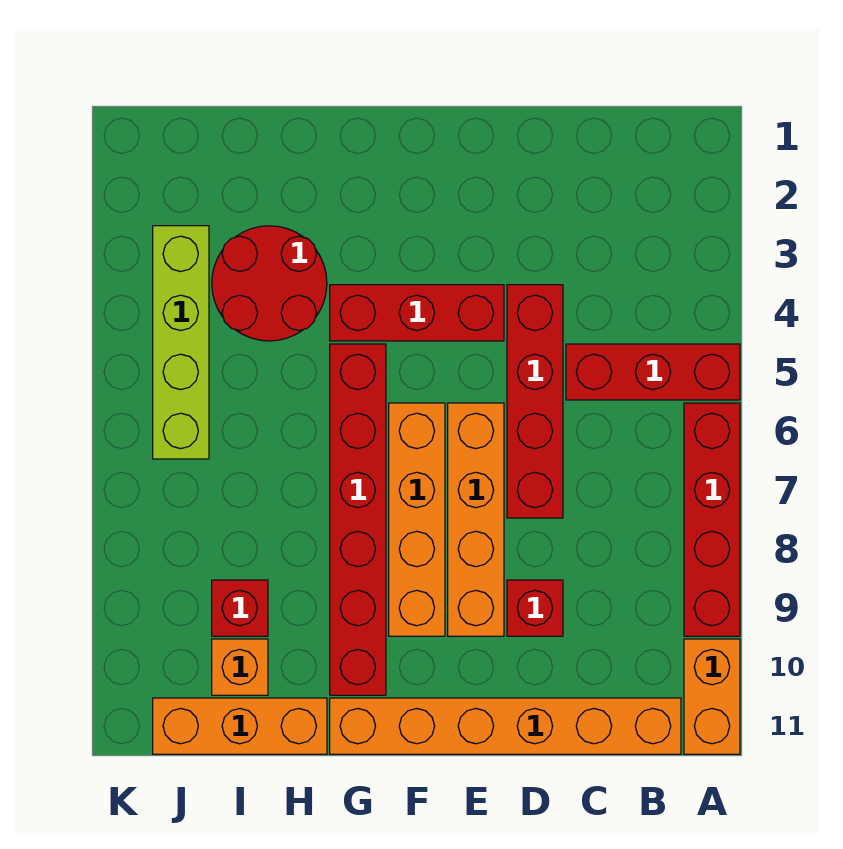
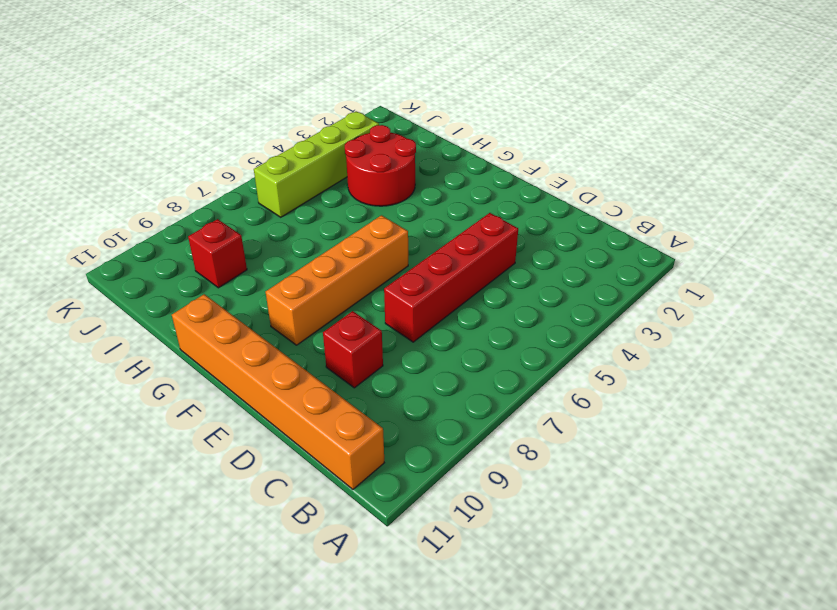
none -> red brick A5:C5 level 1
none -> red brick A6:A9 level 1
none -> orange brick A10:A11 level 1

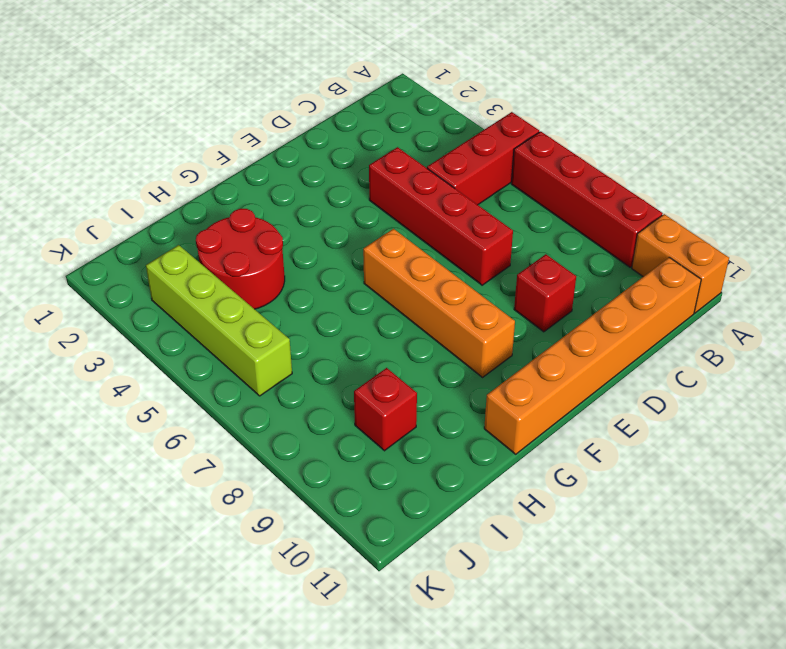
none -> red brick E4:G4 level 1
none -> orange brick E6:E9 level 1
none -> red brick G5:G10 level 1

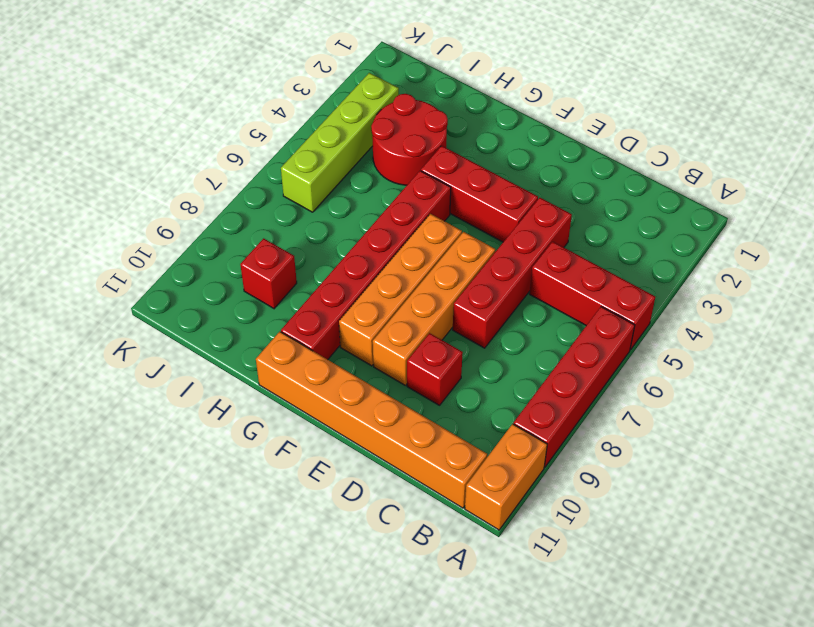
none -> orange brick H11:J11 level 1
none -> orange brick I10 level 1

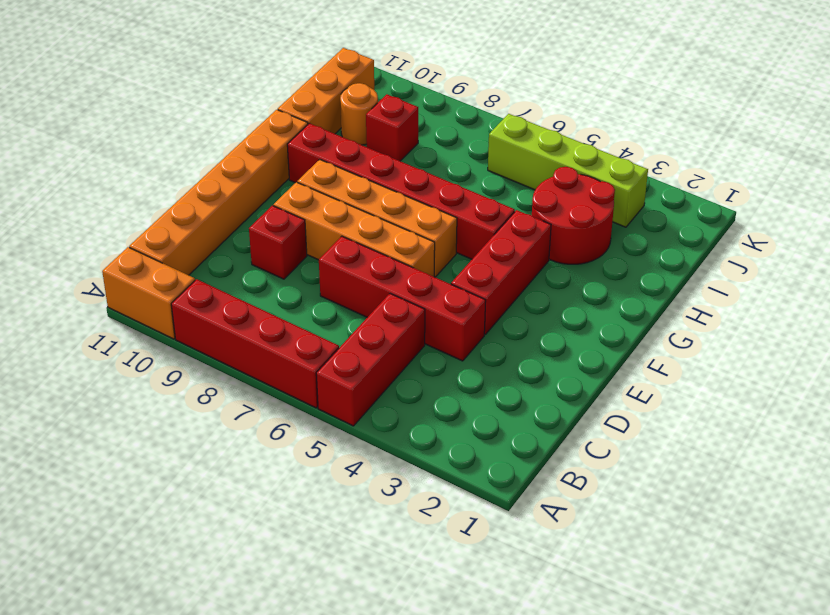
orange round brick I10 level 1 -> orange brick I10 level 1

